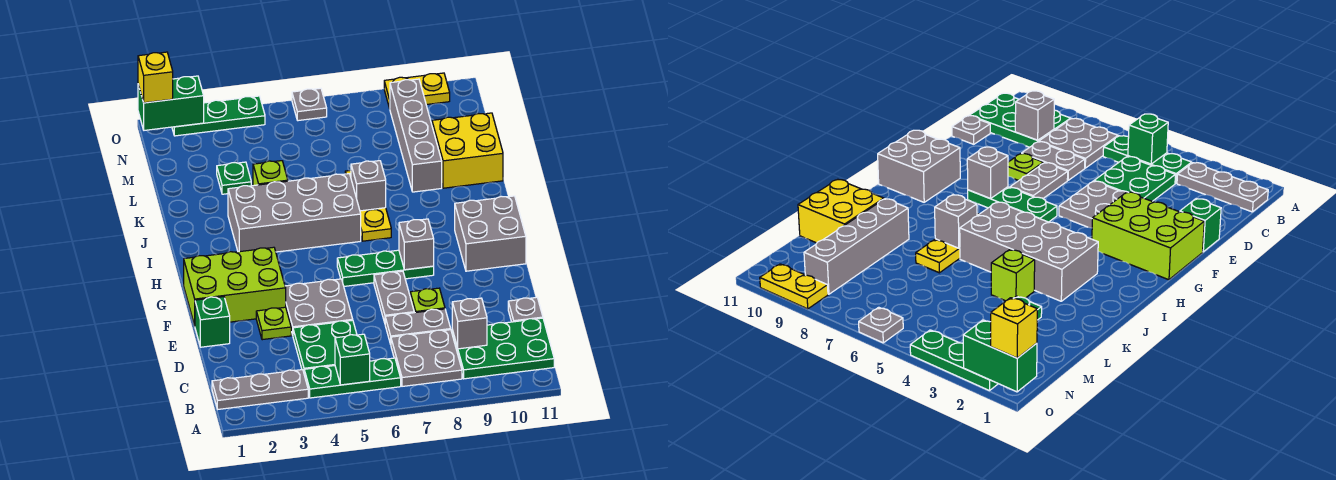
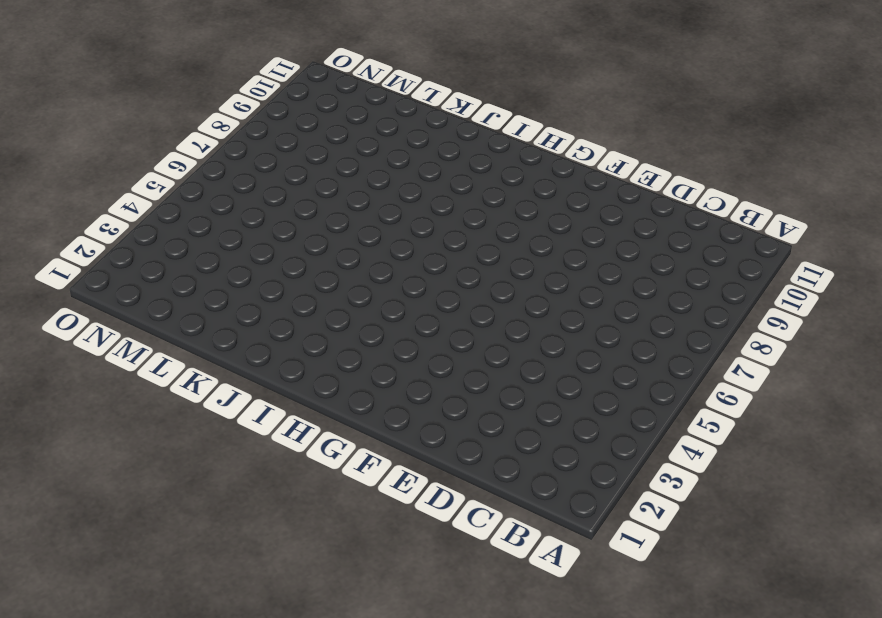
none -> grey plate B1:B3 level 1
none -> green plate B4:B6 level 1
none -> grey plate B7:C8 level 1
none -> green plate B9:C11 level 1

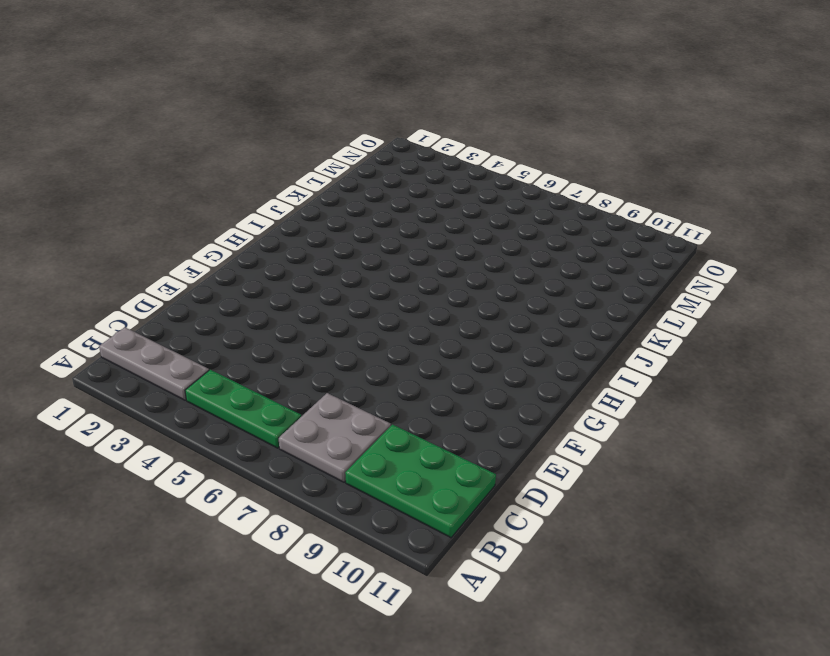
none -> green plate C4:D5 level 1
none -> grey plate D7:D8 level 1
none -> grey plate D11 level 1
none -> green brick E1 level 1

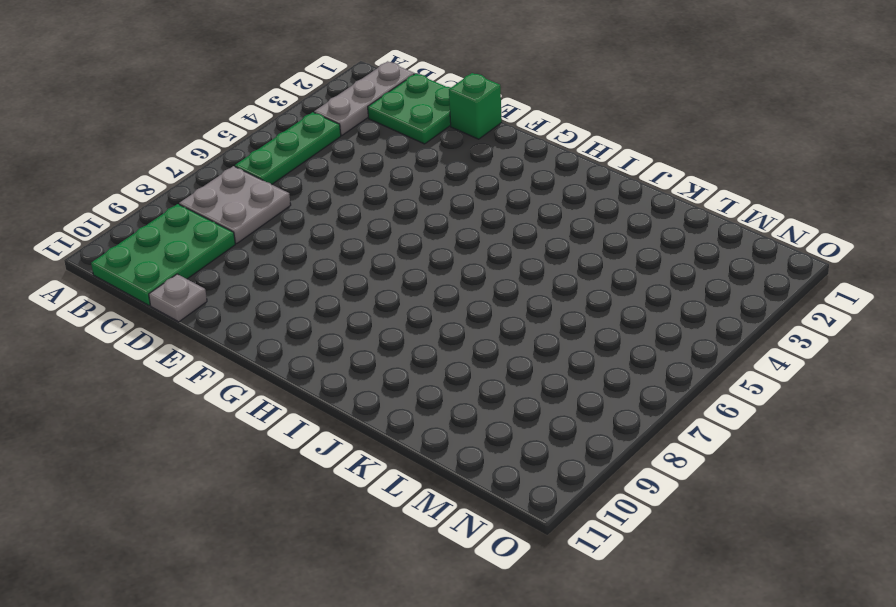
green plate C1:D2 level 1 -> green plate C4:D5 level 1
none -> grey plate D7:D8 level 1
none -> lime plate E3 level 1
none -> grey plate E4:F5 level 1
none -> grey plate E7:F7 level 1

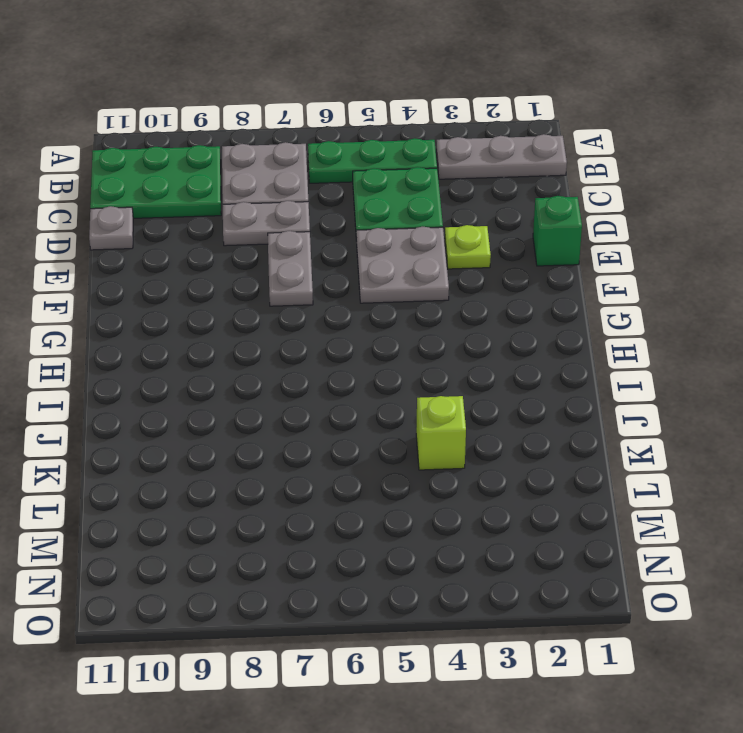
none -> lime plate E8 level 1
none -> lime brick F1:G3 level 1
none -> green plate G6:G8 level 1
none -> grey brick G10:H11 level 1

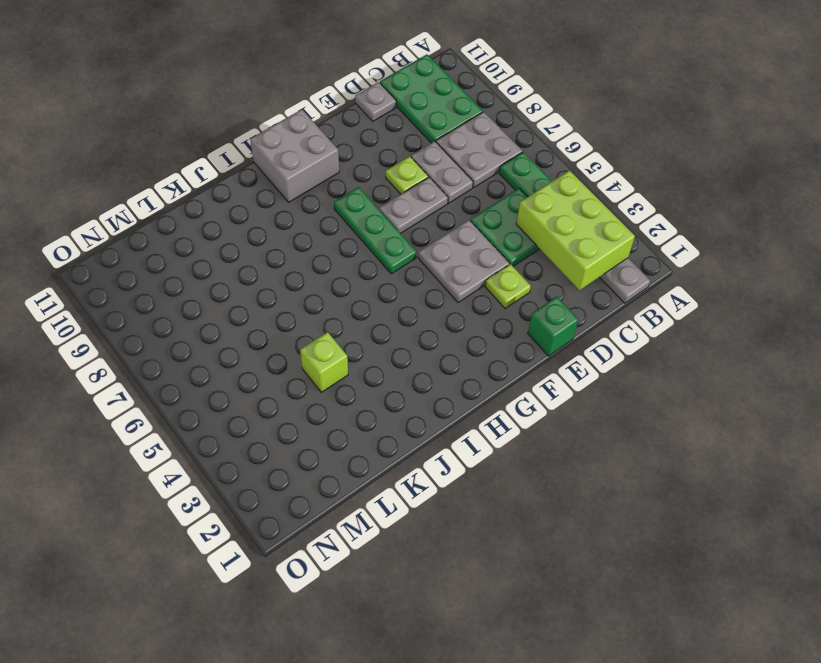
lime brick B2:C4 level 2 -> lime brick F1:G3 level 1
none -> grey brick I3:J6 level 1
none -> yellow plate I7:K7 level 1
none -> grey brick K9:N9 level 1
none -> yellow brick K10:L11 level 1

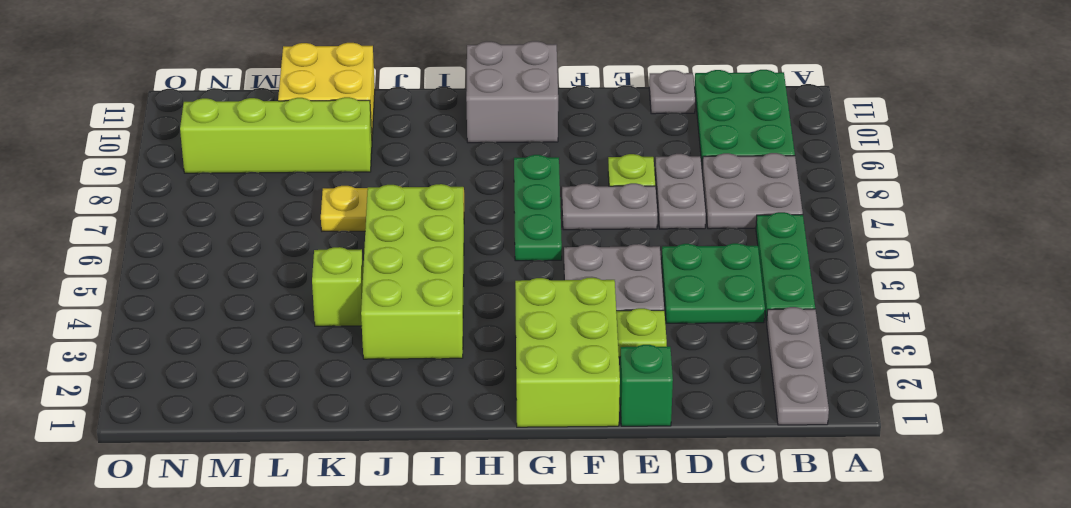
lime brick I3:J6 level 1 -> grey brick I3:J6 level 1
lime brick K9:N9 level 1 -> grey brick K9:N9 level 1
none -> green plate L3 level 1
none -> green plate O2:O4 level 1
none -> grey plate O6 level 1
none -> yellow plate O9:O10 level 1

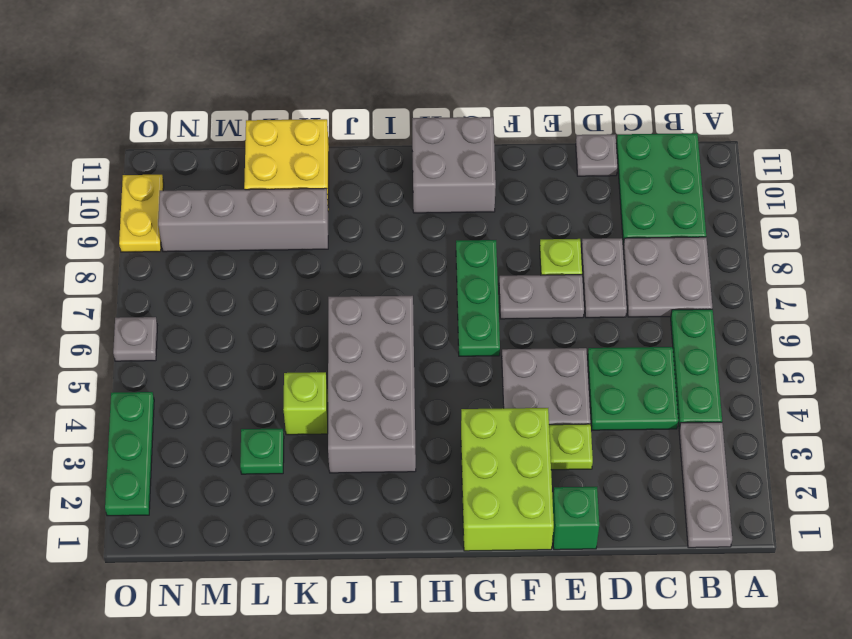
none -> yellow plate I7:K7 level 1
none -> green brick B5 level 2
none -> grey brick C9 level 2
none -> grey brick G8 level 2

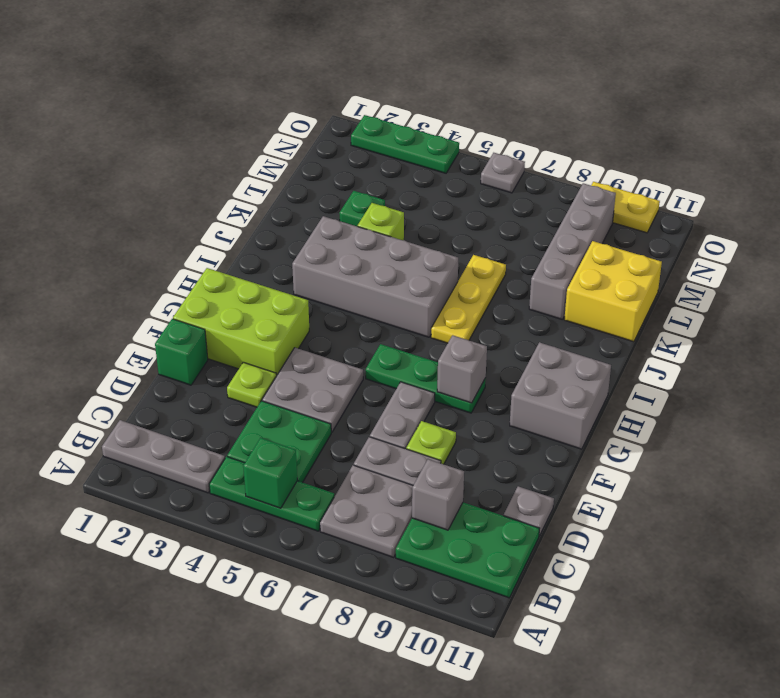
none -> grey brick J7 level 2
none -> green brick O1:O2 level 2
none -> yellow brick O1 level 3

